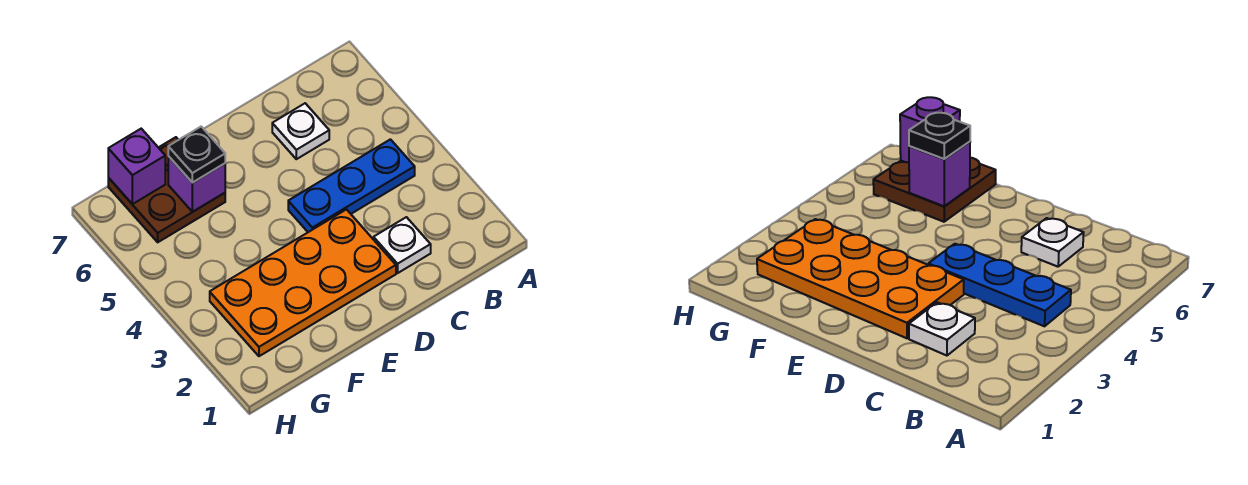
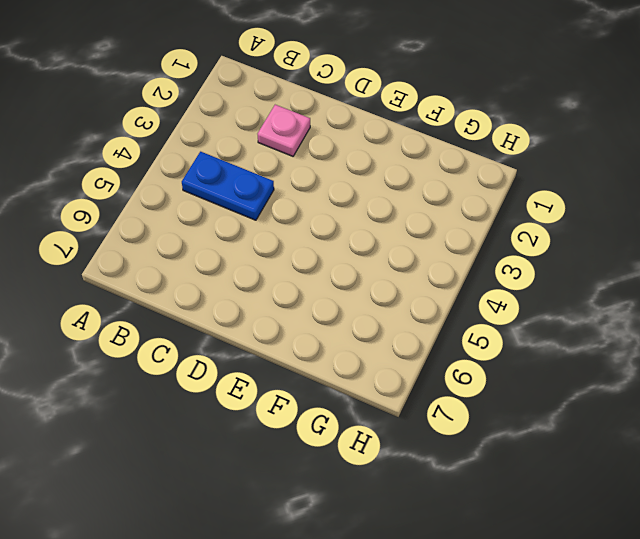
blue plate B4:C4 level 1 -> blue plate B4:D4 level 1
pink plate C2 level 1 -> white plate C2 level 1
none -> white plate C6 level 1
none -> orange plate D2:G3 level 1

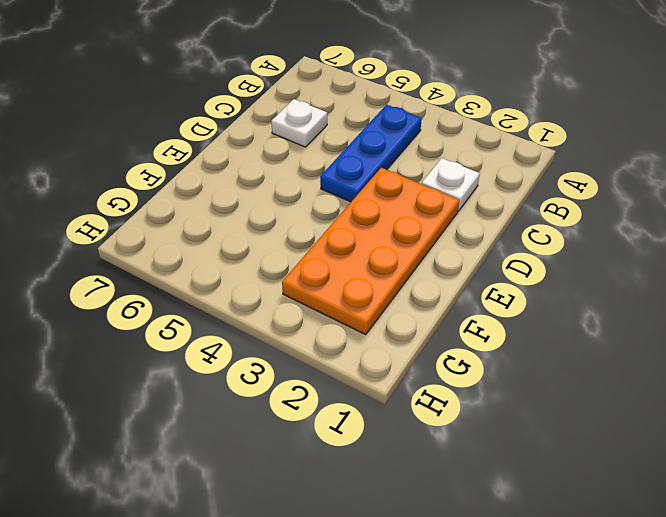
none -> brown plate F6:G7 level 1
none -> purple brick F6 level 2

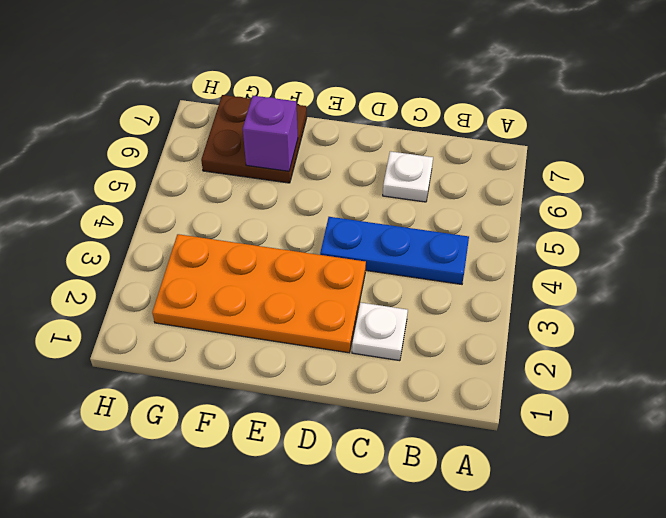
none -> purple brick G7 level 2
none -> black plate F6 level 3

